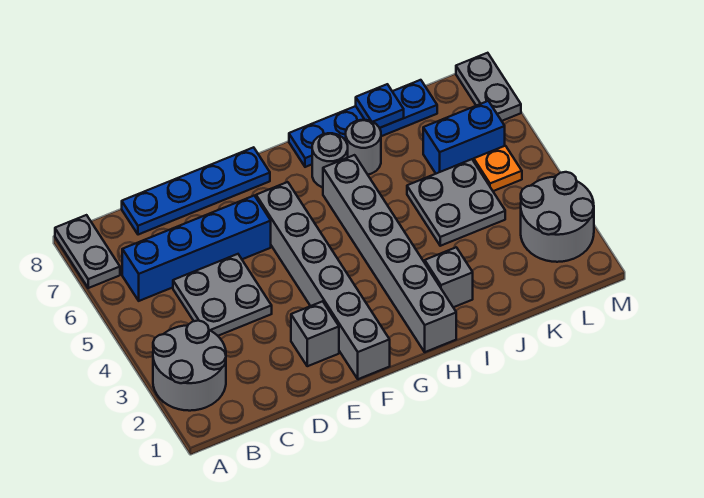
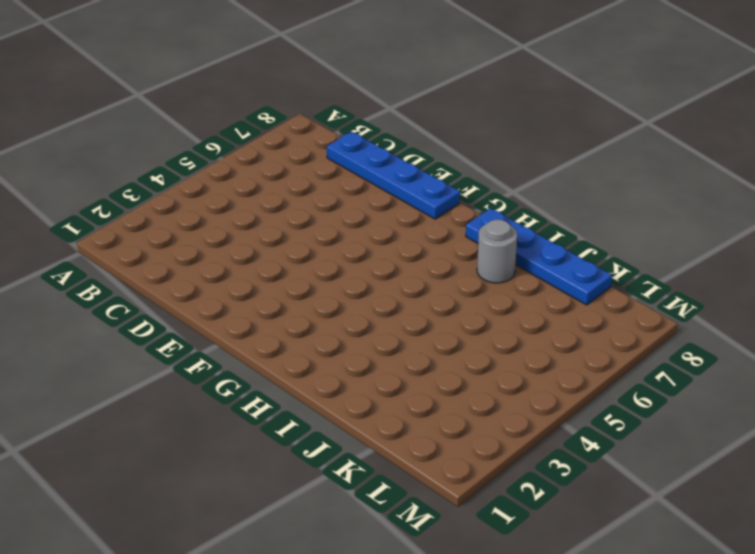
none -> grey round brick A2:B3 level 1
none -> grey plate A7:A8 level 1
none -> blue brick B6:E6 level 1

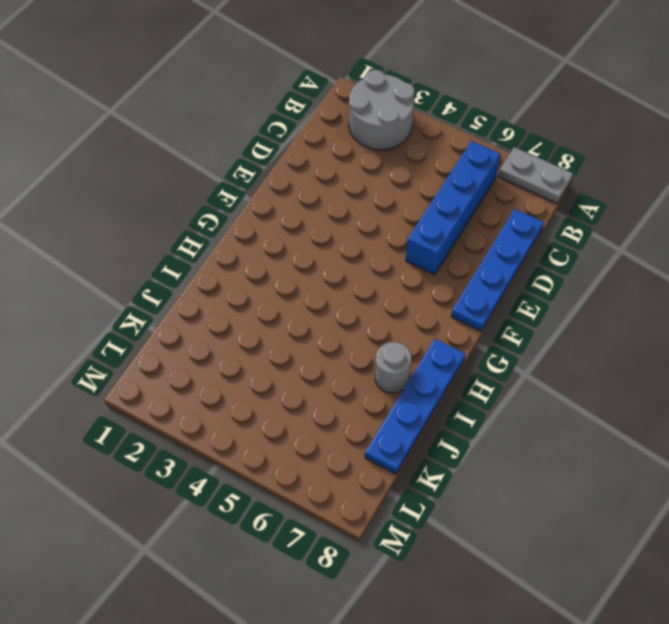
none -> grey plate C4:D5 level 1
none -> grey brick E2 level 1
none -> grey brick F1:F6 level 1

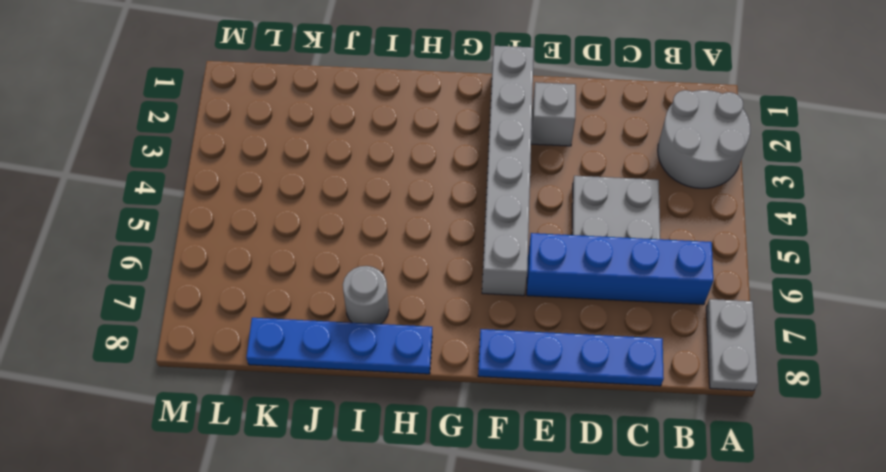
none -> grey brick H1:H6 level 1
none -> grey round brick H7 level 1
none -> grey brick I2 level 1

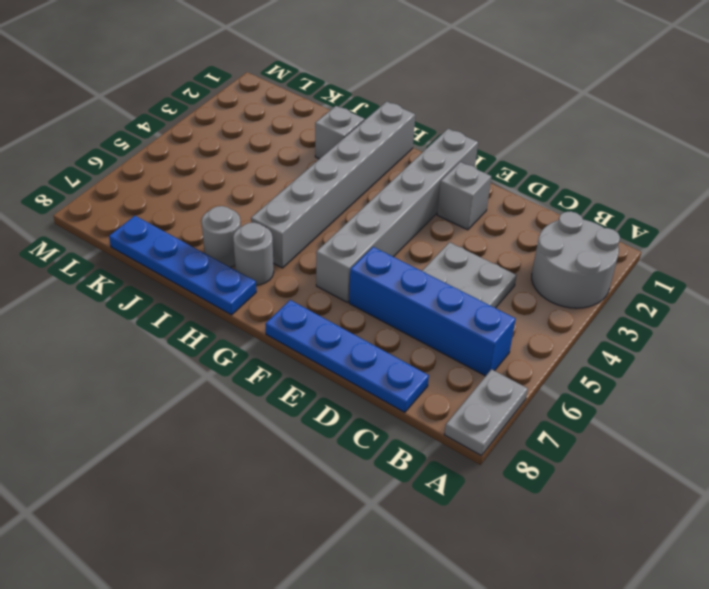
none -> grey plate J4:K5 level 1
none -> blue brick K6:L6 level 1
none -> grey round brick L2:M3 level 1

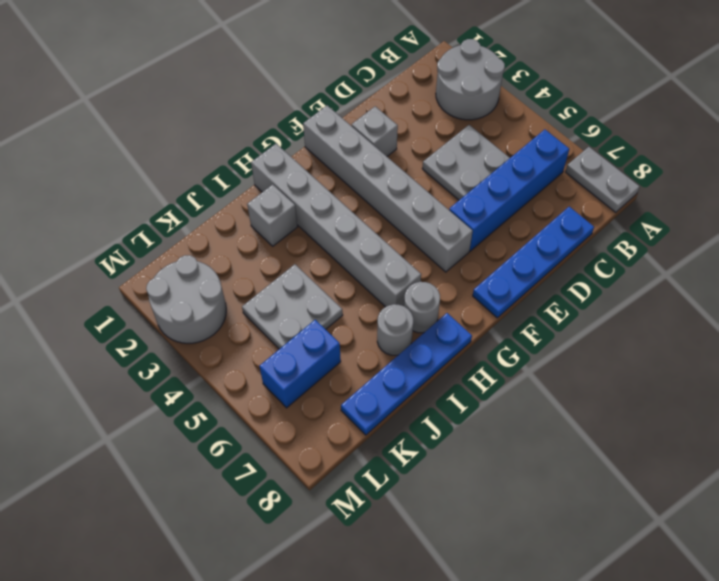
none -> orange plate L5 level 1
none -> grey plate M7:M8 level 1
none -> blue plate J8 level 2

